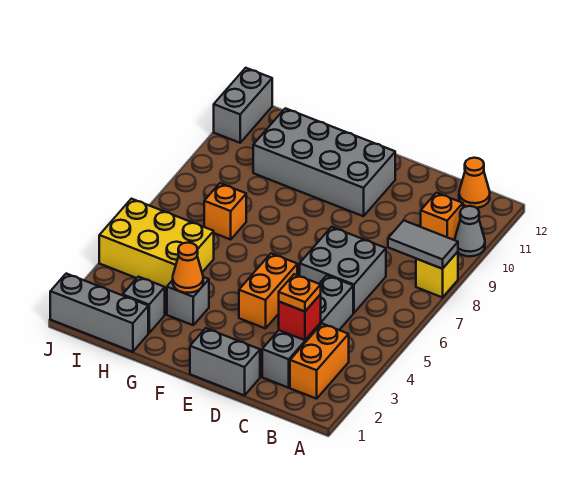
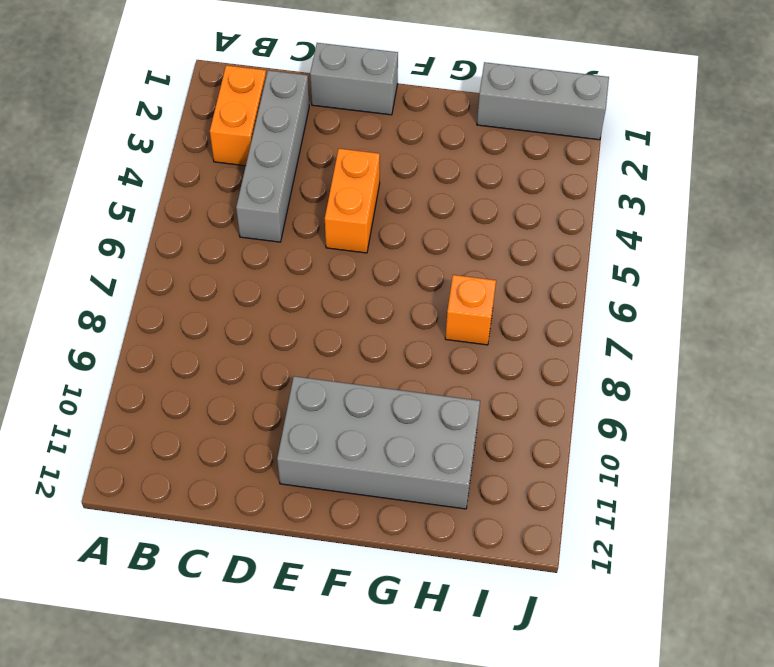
none -> yellow brick A8 level 1
none -> grey cone A10 level 1
none -> orange brick B10 level 1

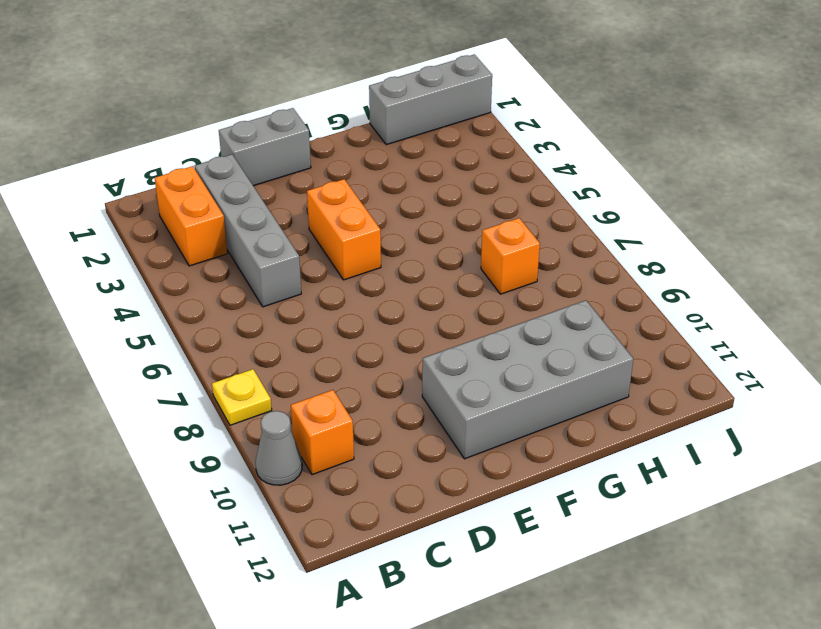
yellow plate A8 level 1 -> yellow brick A8 level 1
none -> orange cone B12 level 1
none -> grey brick C6:D7 level 1
none -> grey brick G3 level 1

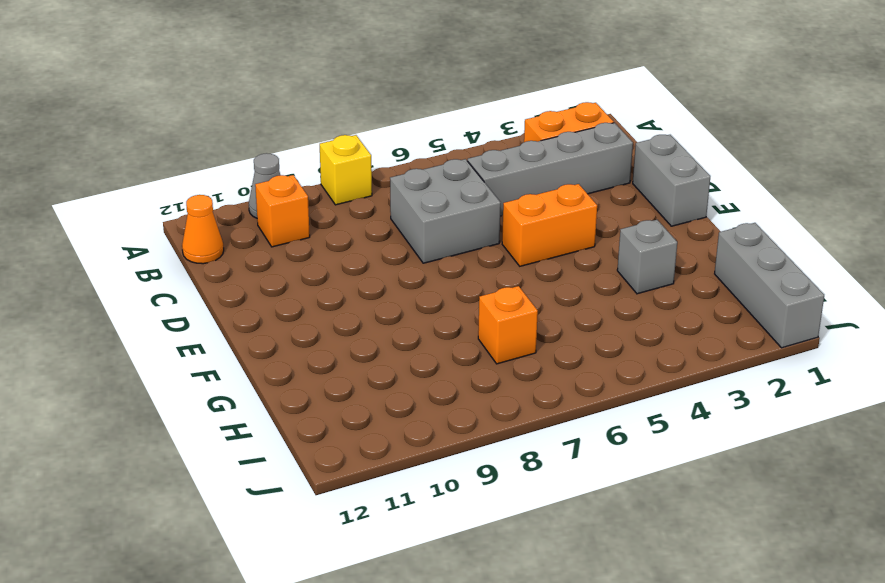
none -> grey brick E10:H11 level 1
none -> grey brick H2 level 1
none -> yellow brick H4:J5 level 1

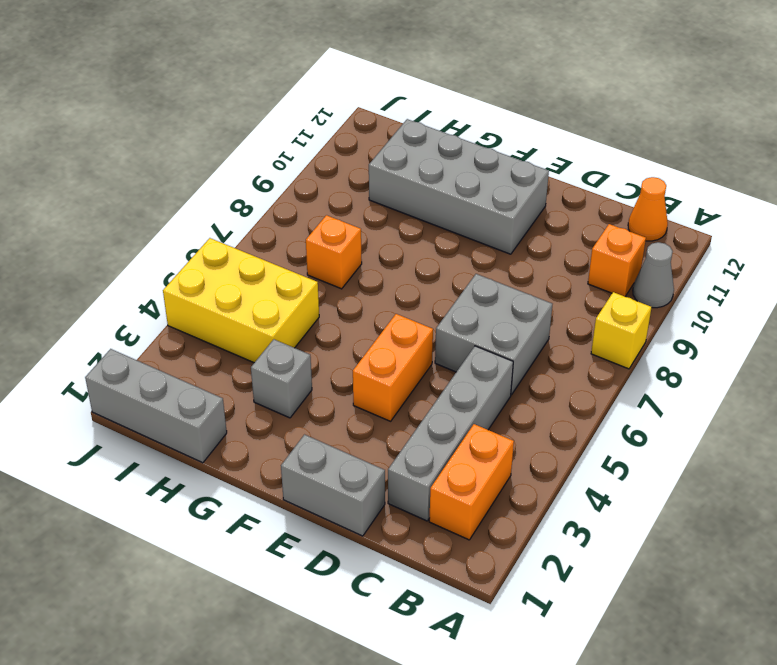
none -> grey brick H2 level 1
none -> grey brick J11:J12 level 1
none -> grey tile A8:B8 level 2

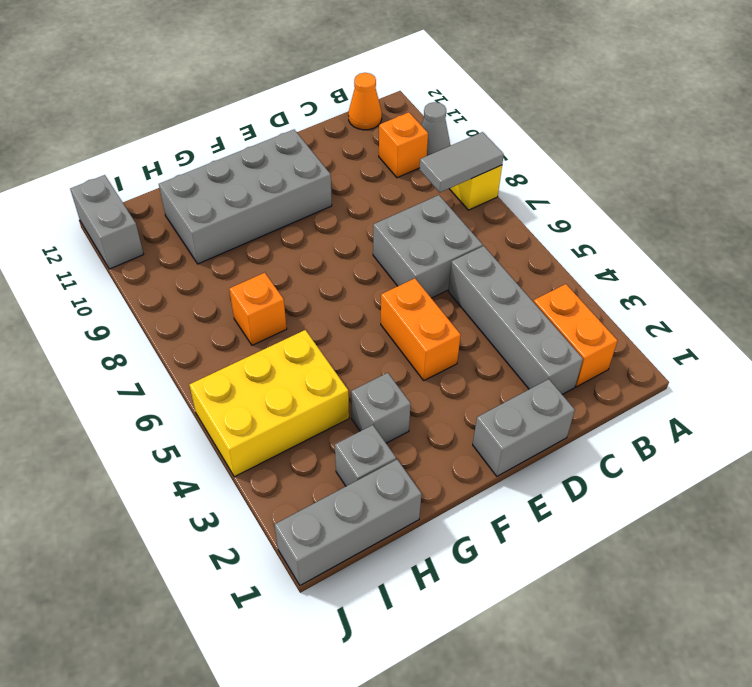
none -> red brick C3 level 2
none -> orange cone G3 level 2
none -> orange plate C3 level 3

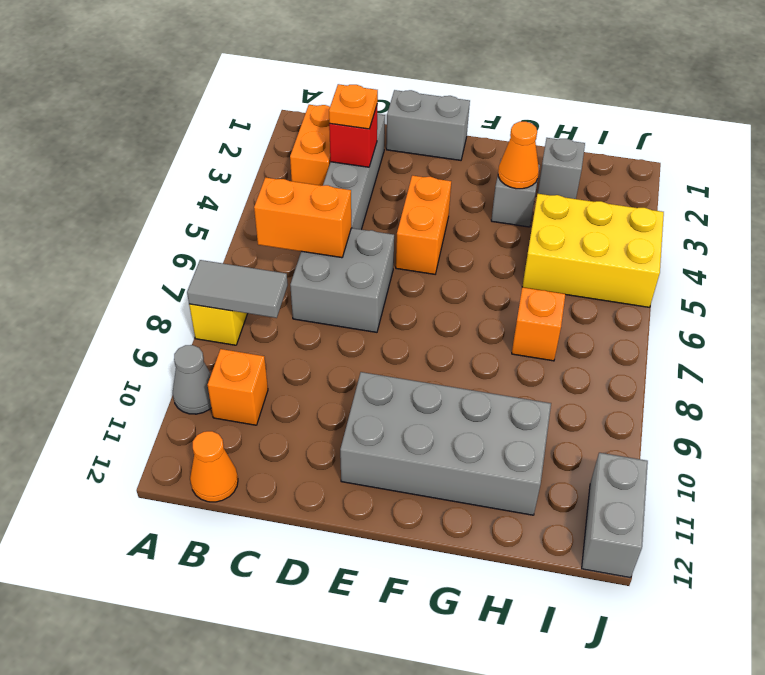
orange brick B6:C6 level 2 -> none
none -> grey brick H1:J1 level 1

